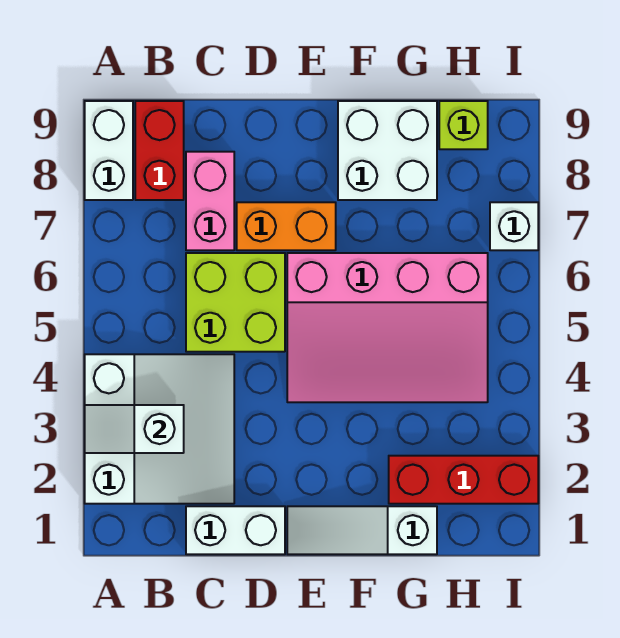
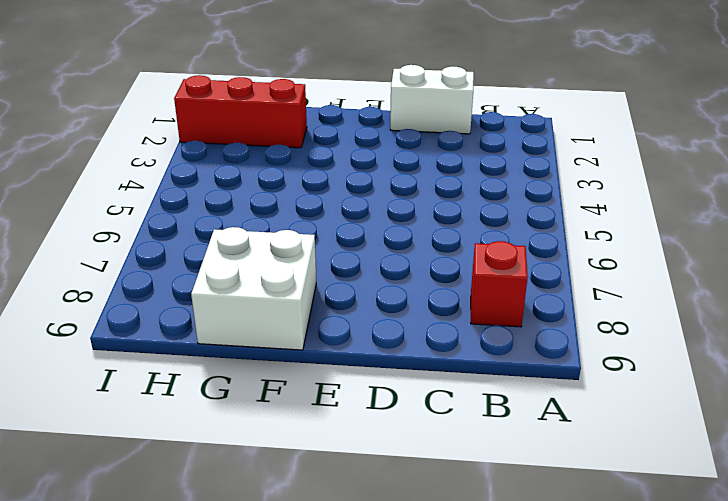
red brick B8 level 1 -> red brick B8:B9 level 1
none -> white slope A2:C4 level 1 top A
none -> white brick A8:A9 level 1
none -> lime brick C5:D6 level 1

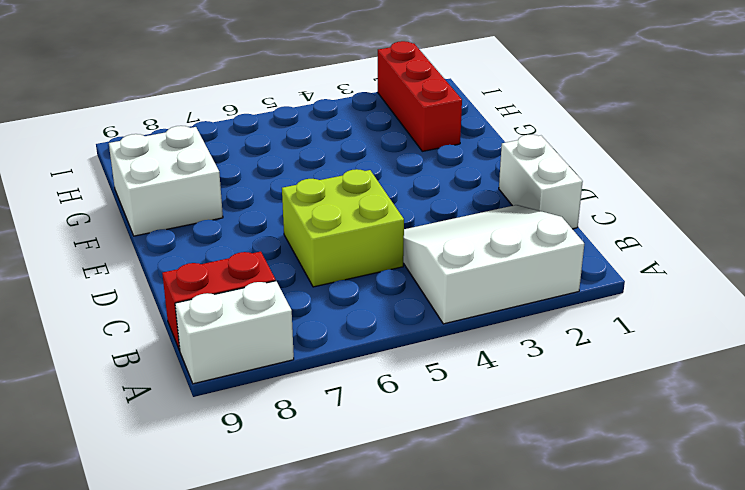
none -> pink brick C7:C8 level 1
none -> orange brick D7:E7 level 1
none -> white slope E1:G1 level 1 top G

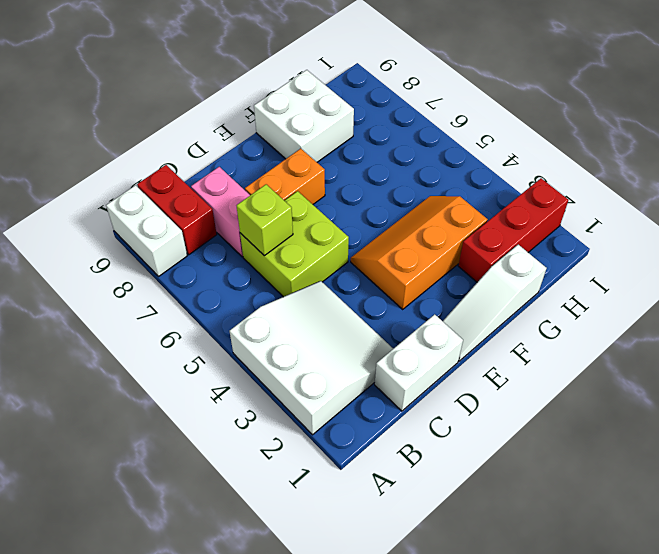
lime brick C6 level 2 -> lime brick H9 level 1
orange slope E3:G4 level 1 top 3 -> pink slope E4:H6 level 1 top 6
none -> white brick I7 level 1
none -> white slope A3:B3 level 2 top B

